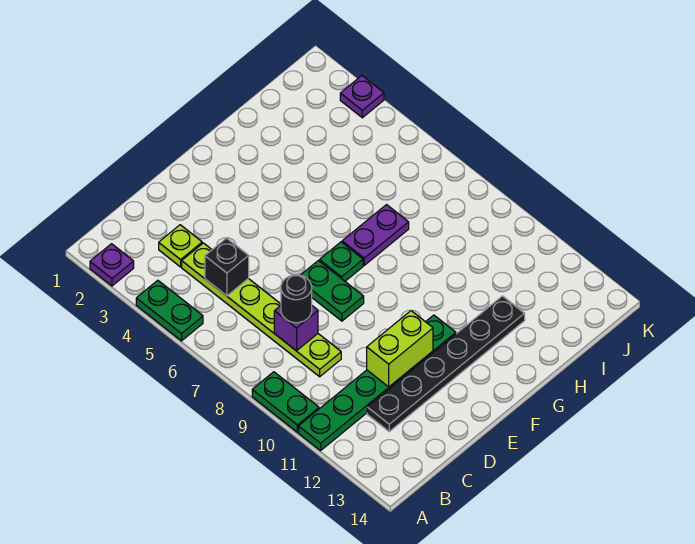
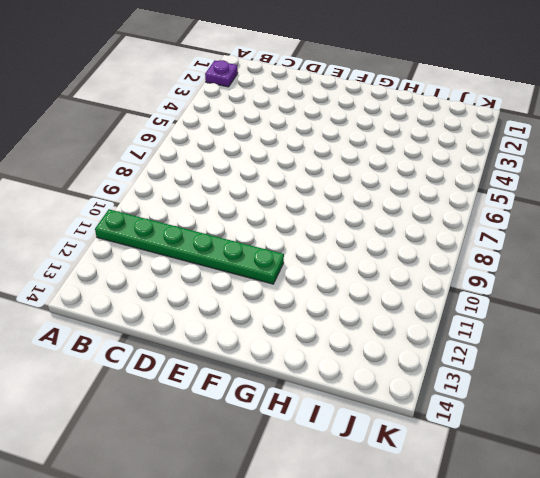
none -> green plate A4:A5 level 1
none -> green plate A9:A10 level 1
none -> lime plate C3 level 1

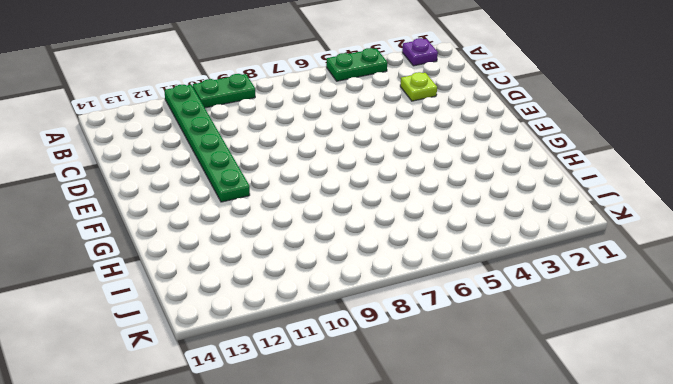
none -> lime plate C4:C9 level 1
none -> black plate C12:H12 level 1
none -> green plate E7:E8 level 1

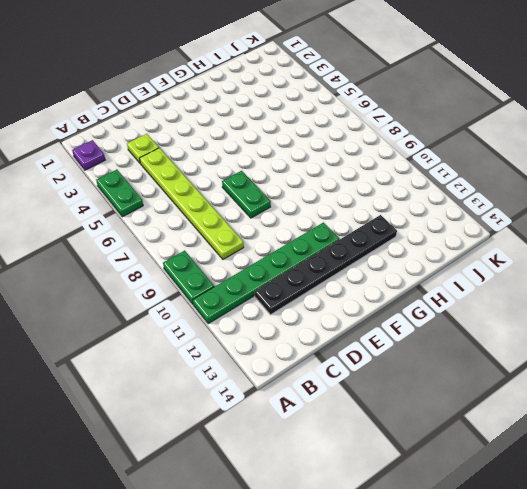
none -> green plate F7 level 1
none -> purple plate G7:H7 level 1
none -> purple plate K3 level 1

